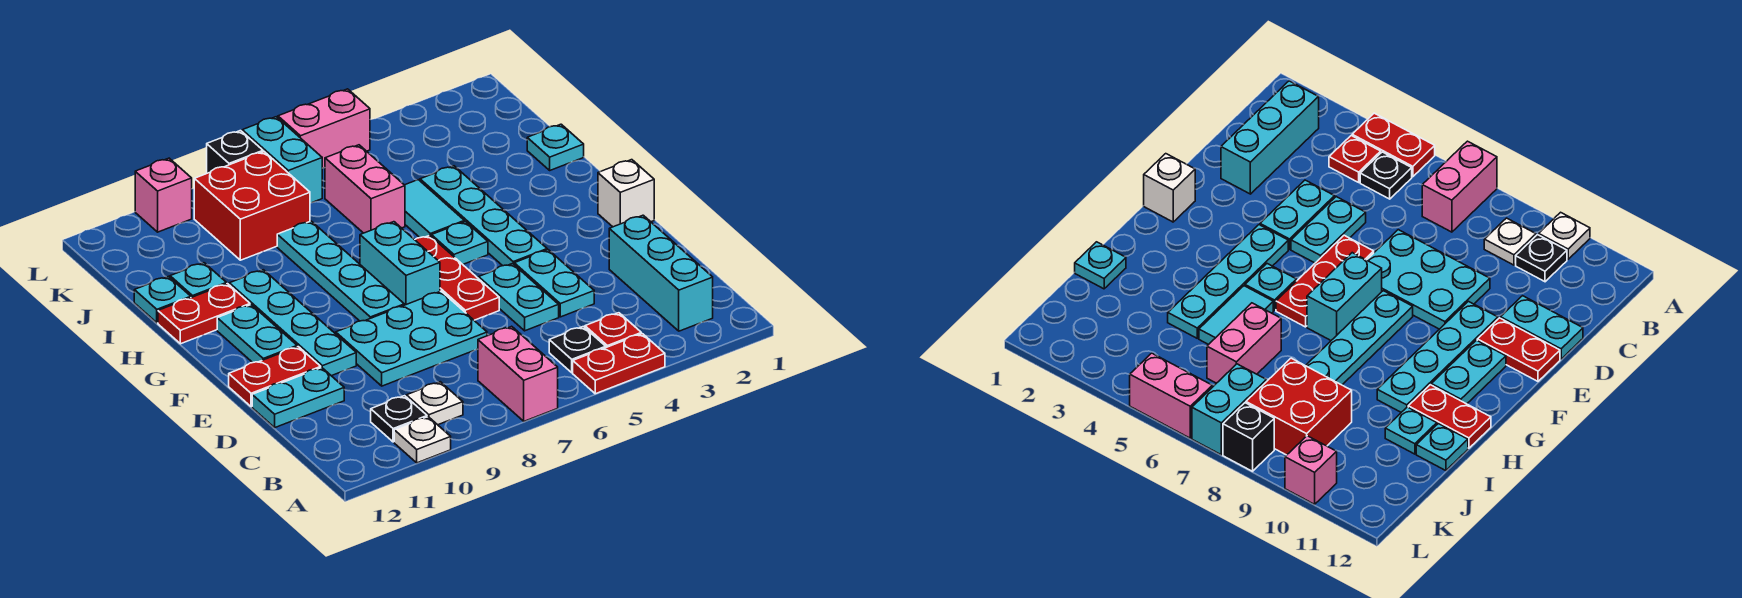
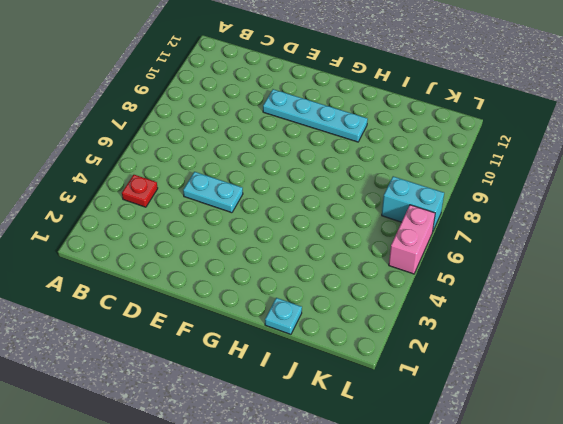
none -> red plate A4:A5 level 1
none -> pink brick A7:B7 level 1
none -> white plate A10 level 1
none -> cyan brick B2:D2 level 1

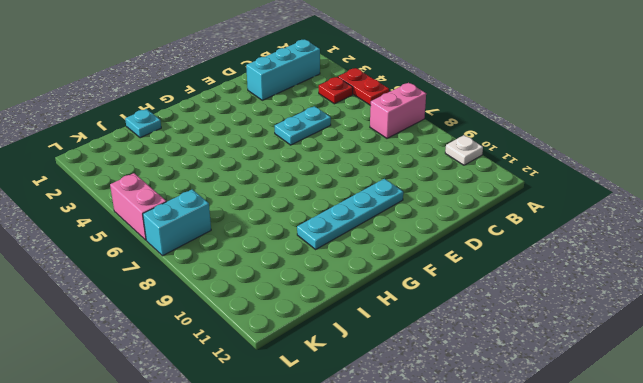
none -> black plate B5 level 1
none -> white plate B9 level 1
none -> black plate B10 level 1
none -> cyan plate D4:E4 level 1

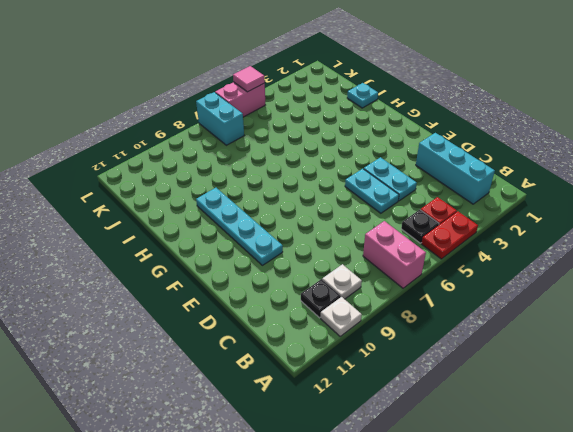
pink tile L5 level 2 -> none
none -> cyan plate D7:E9 level 1
none -> cyan plate D11:D12 level 1
none -> red plate E6:G6 level 1
none -> red plate E11:E12 level 1

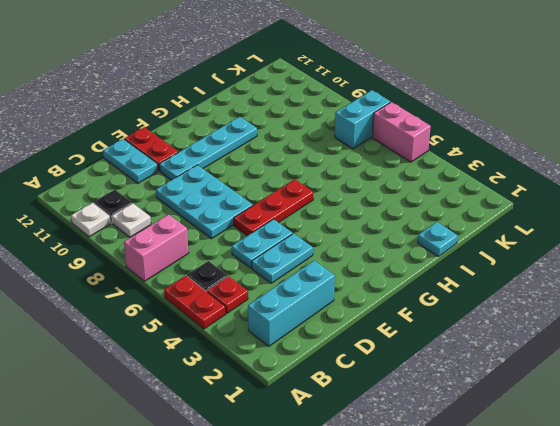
none -> white brick F1 level 1
none -> cyan plate F4:I4 level 1
none -> cyan brick F7:G7 level 1
none -> cyan plate F8:I8 level 1

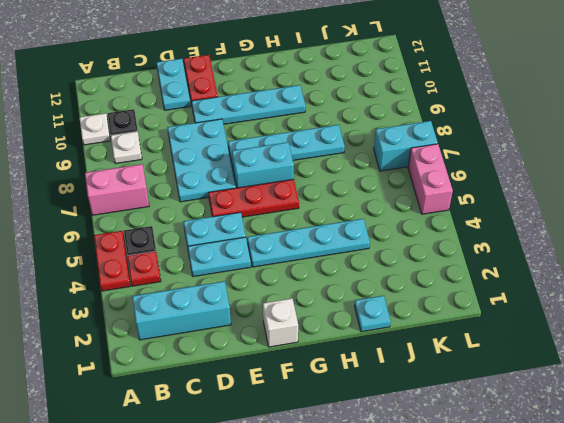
none -> cyan plate F11:G11 level 1
none -> cyan plate G5 level 1
none -> cyan tile H5:I5 level 1
none -> red plate H11:H12 level 1

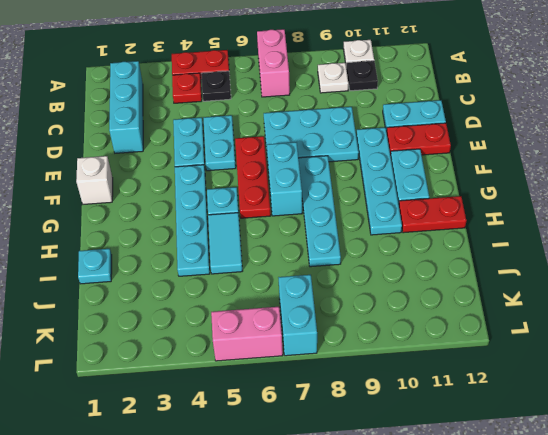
none -> pink brick I6:J6 level 1
none -> cyan plate I11 level 1
none -> cyan plate I12 level 1
none -> red brick J8:K9 level 1

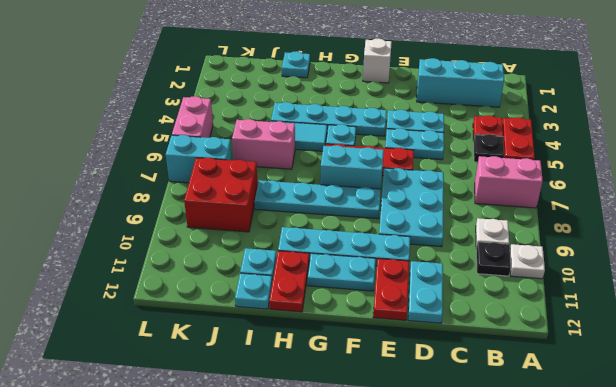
none -> black brick L8 level 1
none -> pink brick L10 level 1

